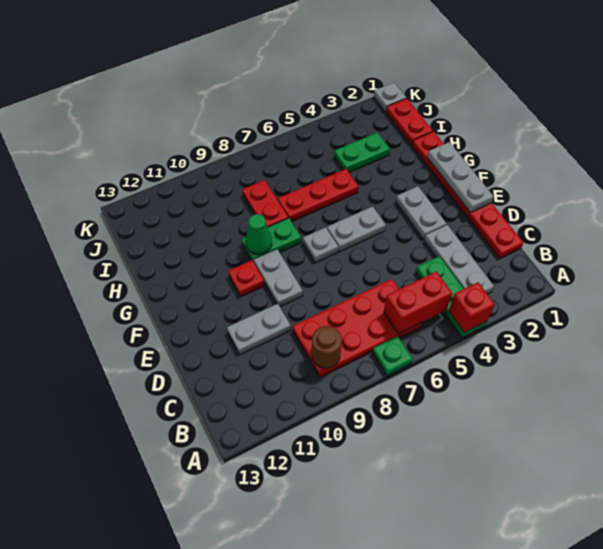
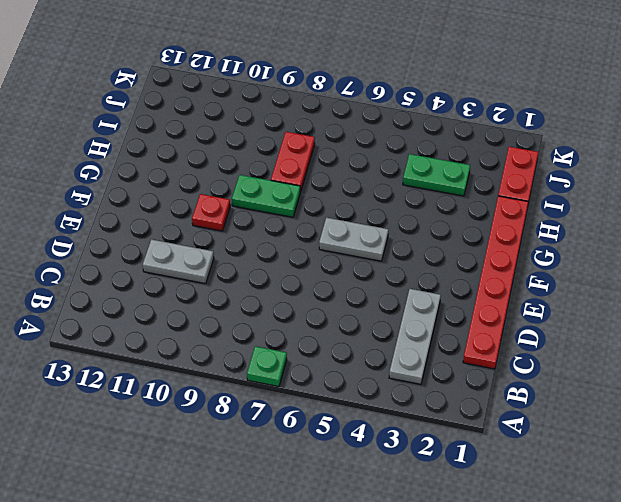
none -> green plate A4:C4 level 1
none -> red plate B6:C9 level 1
none -> grey plate E3:F3 level 1

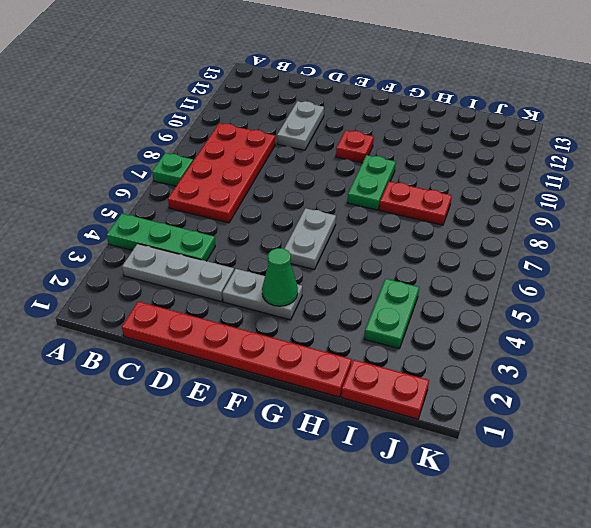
green cone F3 level 2 -> green cone G9 level 2
none -> grey plate E9:F9 level 1
none -> grey plate F7 level 1
none -> red plate H5:H7 level 1

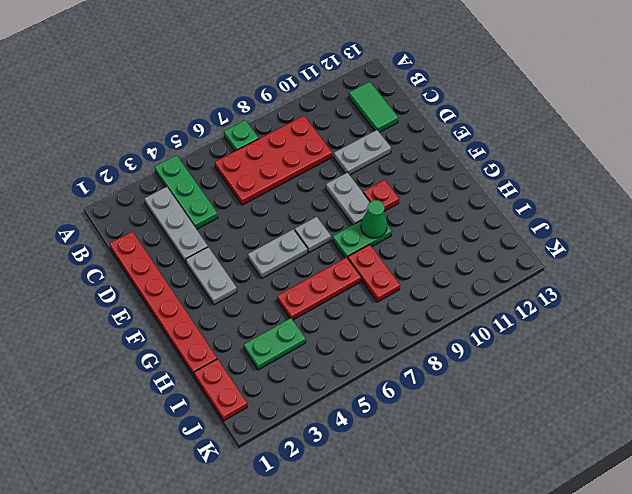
green tile B12:C12 level 1 -> none
none -> grey plate K1 level 1
none -> red brick A4 level 2
none -> red brick B5:B6 level 2

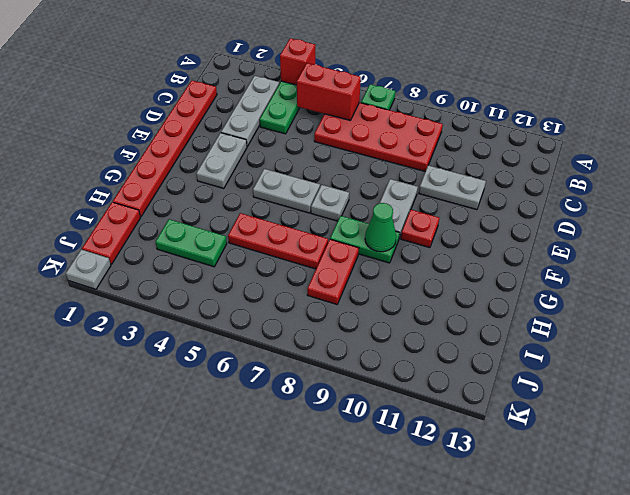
none -> brown round brick B9 level 2
none -> grey plate E1:G1 level 2

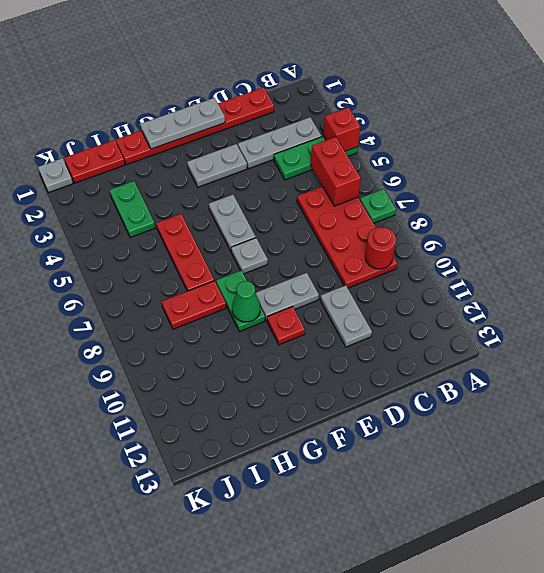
red round brick B9 level 2 -> brown round brick B9 level 2

